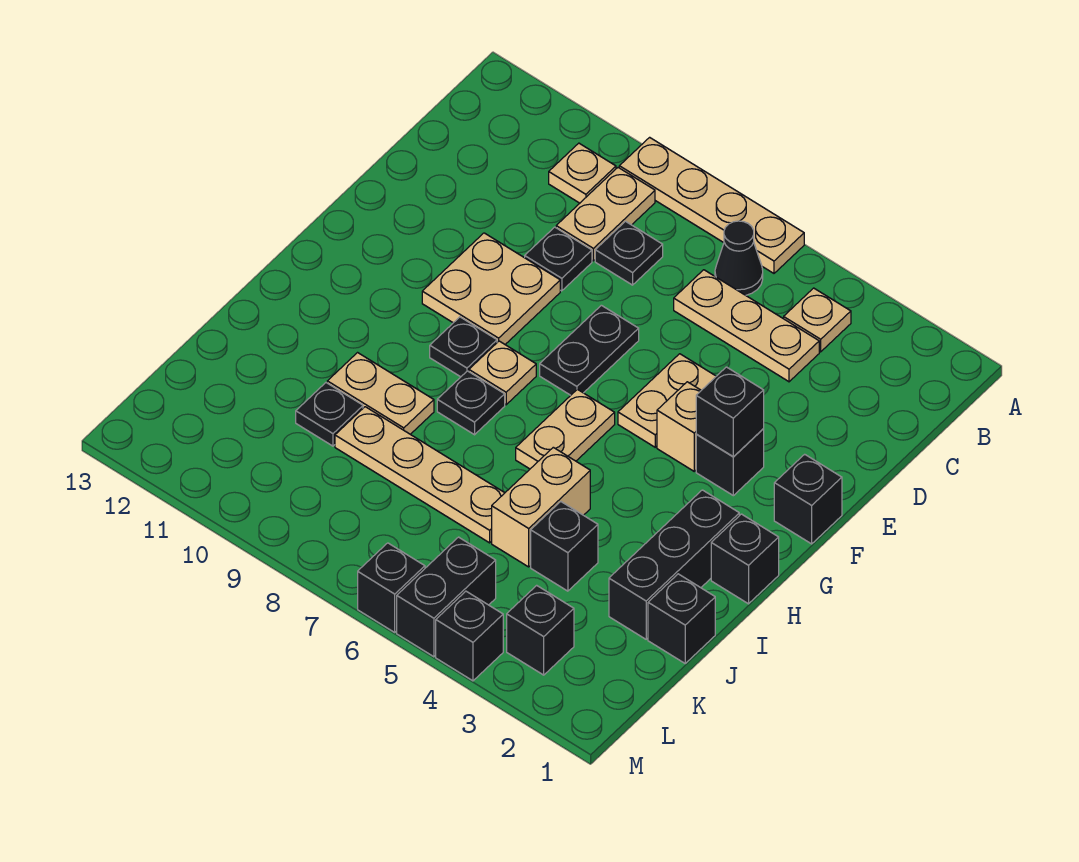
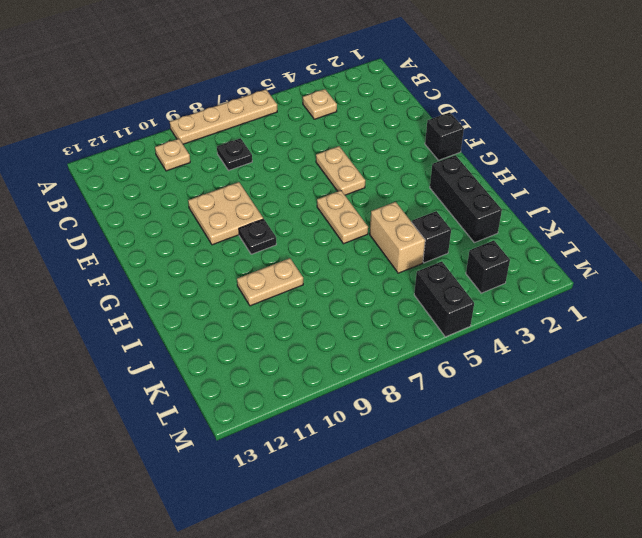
none -> black cone B6 level 1
none -> tan plate B9:C9 level 1
none -> tan plate C4:C6 level 1
none -> black plate D9 level 1

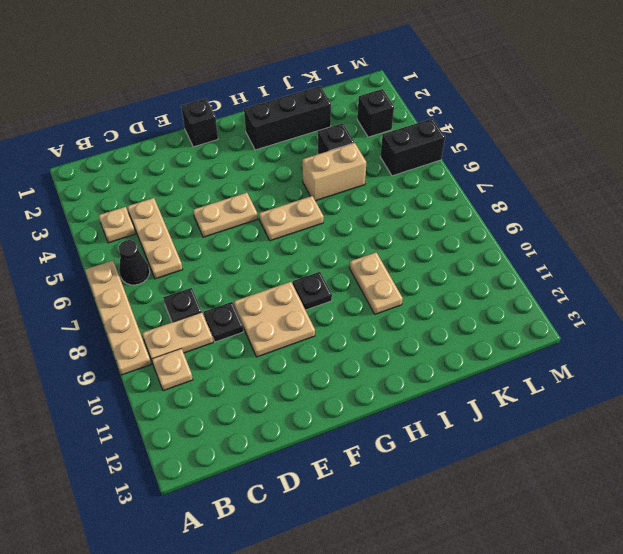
none -> black plate E7:F7 level 1
none -> black brick F3 level 1
none -> tan brick F4 level 1
none -> tan plate G8 level 1

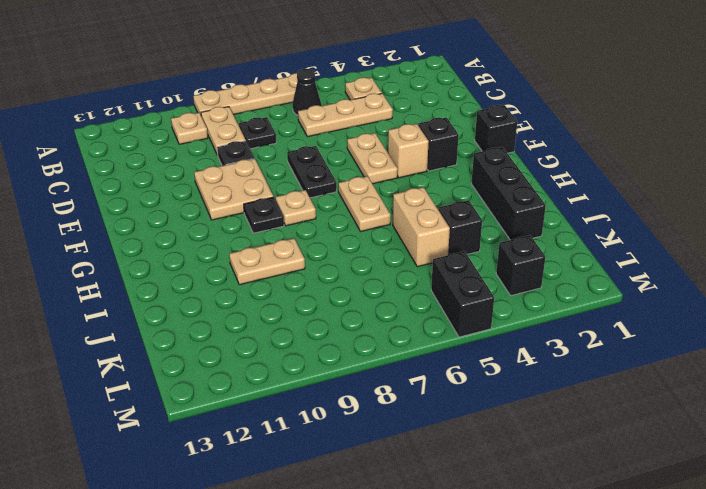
none -> black brick H1 level 1
none -> black plate H8 level 1
none -> black brick J1 level 1
none -> tan plate J6:J9 level 1

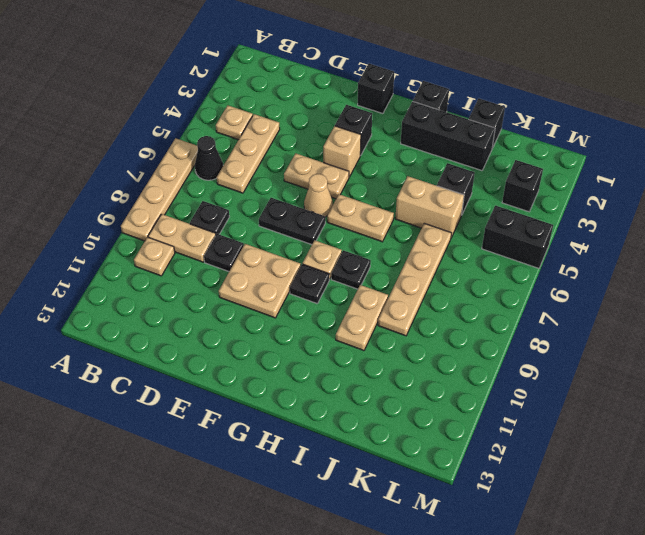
tan cone F6 level 1 -> none
none -> black plate J10 level 1
none -> black brick M4 level 1
none -> black brick M6 level 1
none -> black brick F3 level 2

